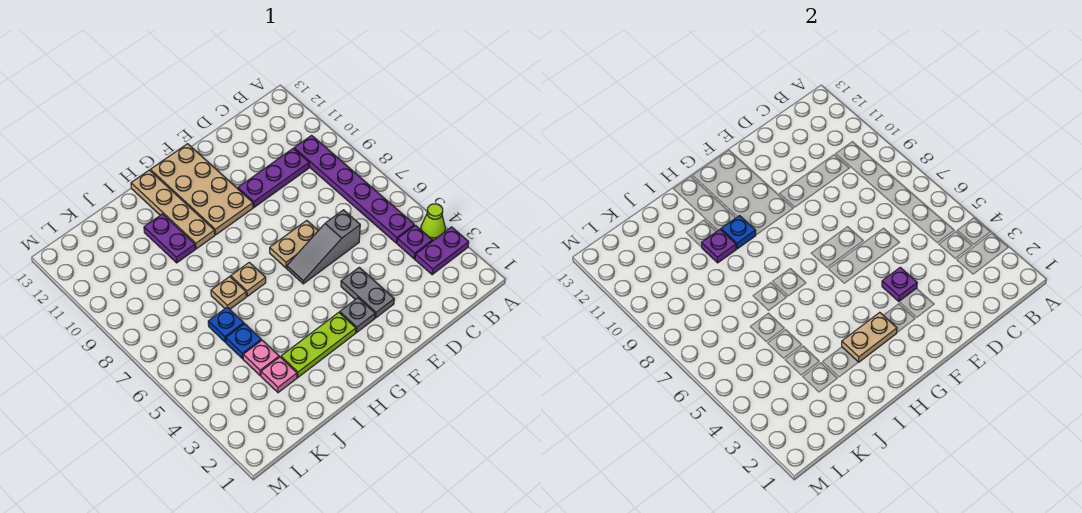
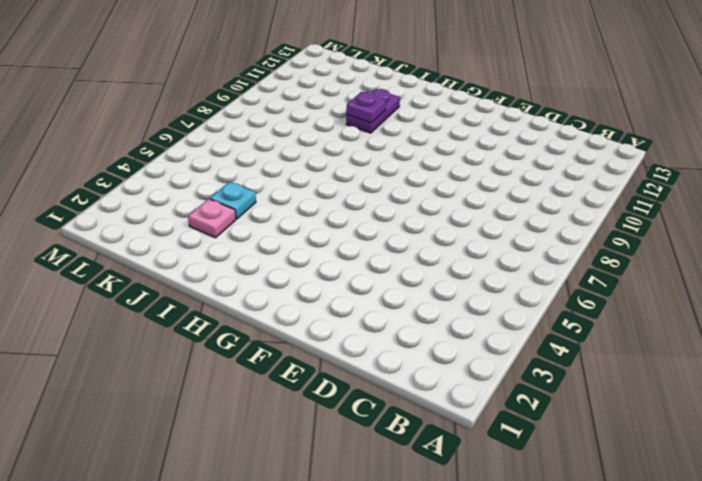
cyan plate J4 level 1 -> pink plate J4 level 1
none -> purple plate A3:B3 level 1
none -> lime cone A4 level 1
none -> purple plate B4 level 1

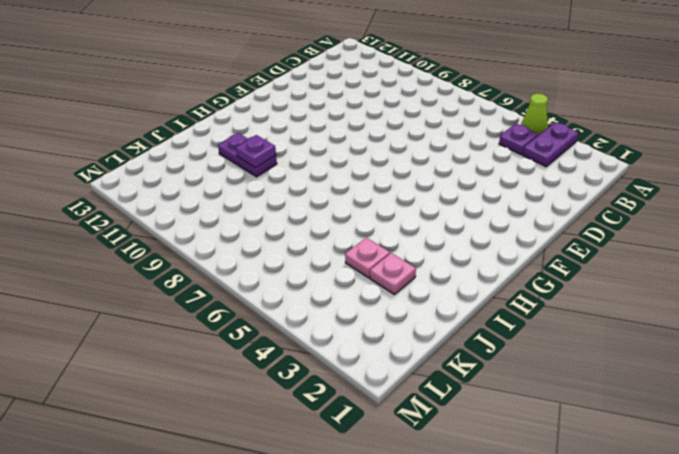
none -> purple plate B5:B10 level 1
none -> purple plate C10:E10 level 1
none -> grey slope D6:F6 level 1 top D

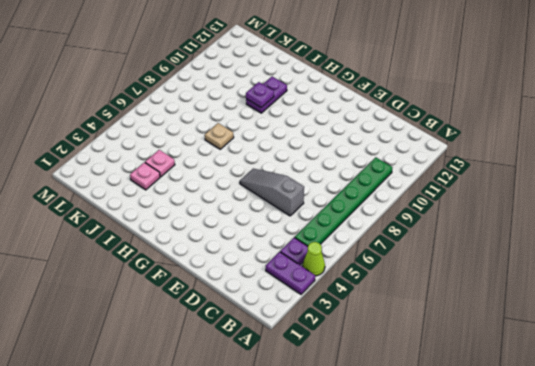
green plate B5:B10 level 1 -> purple plate B5:B10 level 1
none -> purple plate C10:E10 level 1
none -> grey plate E3:E4 level 1
none -> tan plate E7:F7 level 1

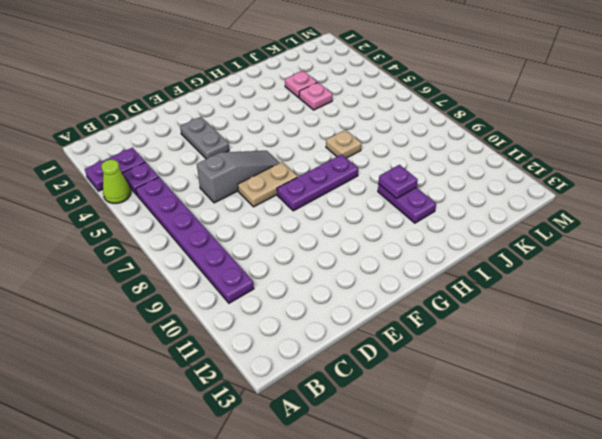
purple plate F8:H8 level 1 -> purple plate C10:E10 level 1
none -> grey plate F3 level 1
none -> tan plate F10:G13 level 1
none -> lime plate G3:I3 level 1

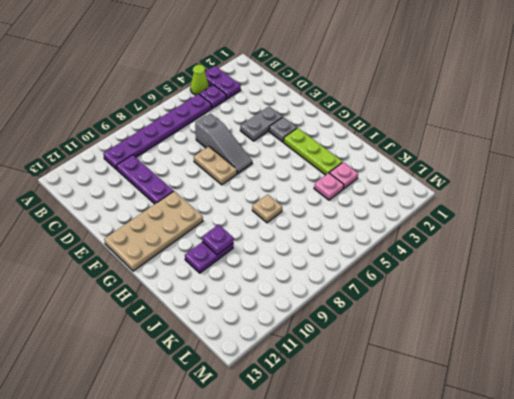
none -> tan plate H7 level 1
none -> tan plate H10:H13 level 1
none -> blue plate J5 level 1

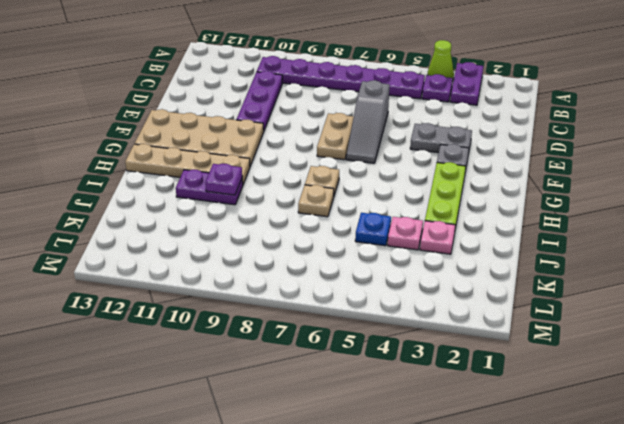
none -> blue plate J6 level 1
none -> purple plate E4 level 2
none -> tan plate G3:H3 level 2

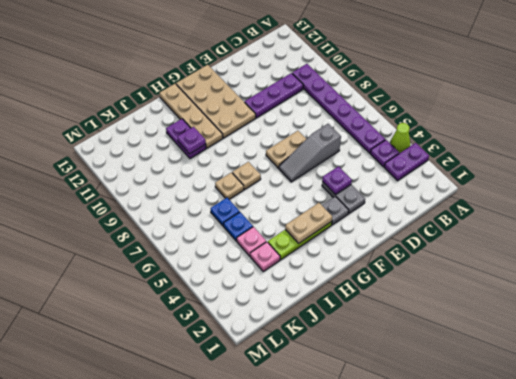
none -> blue plate H10 level 2

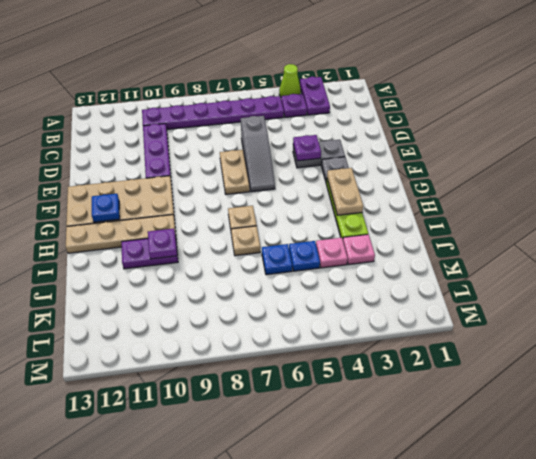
blue plate G12 level 2 -> blue plate H10 level 2

